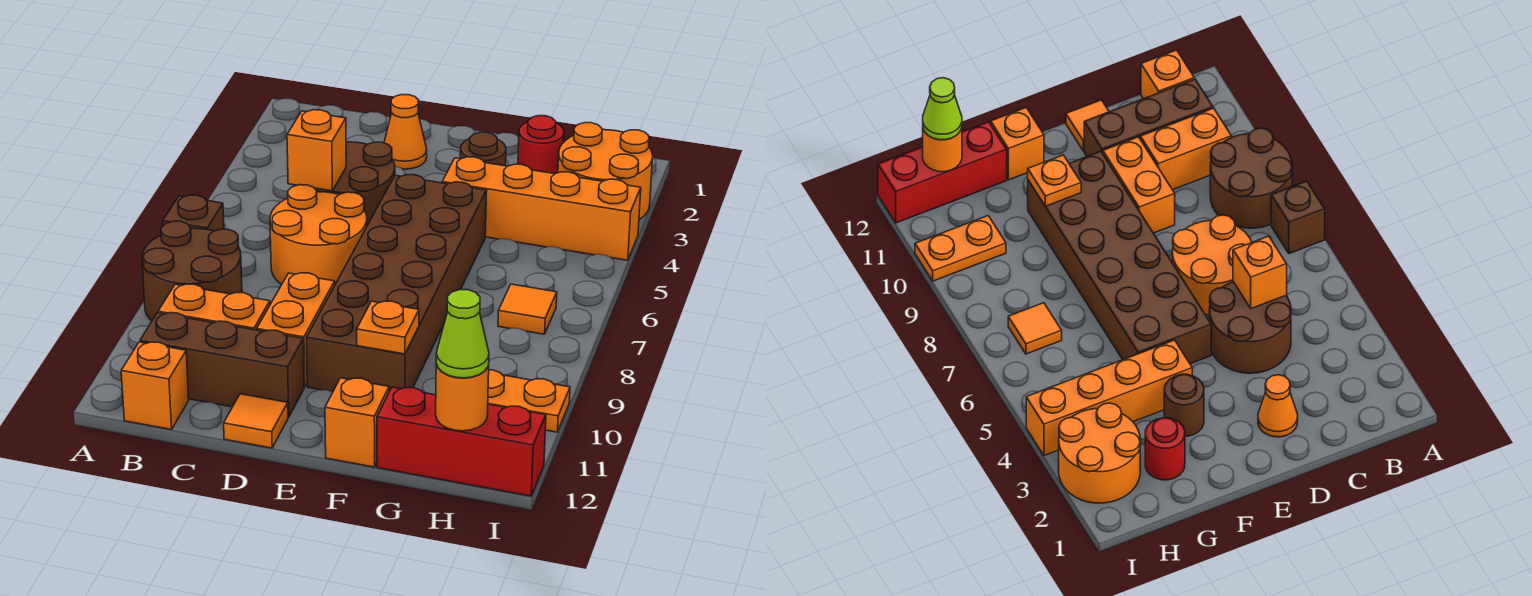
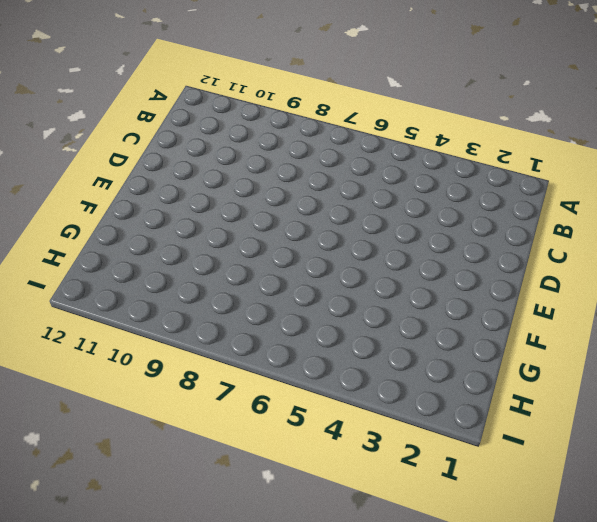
none -> brown brick A7 level 1
none -> brown round brick A8:B9 level 1
none -> orange brick B10:C10 level 1

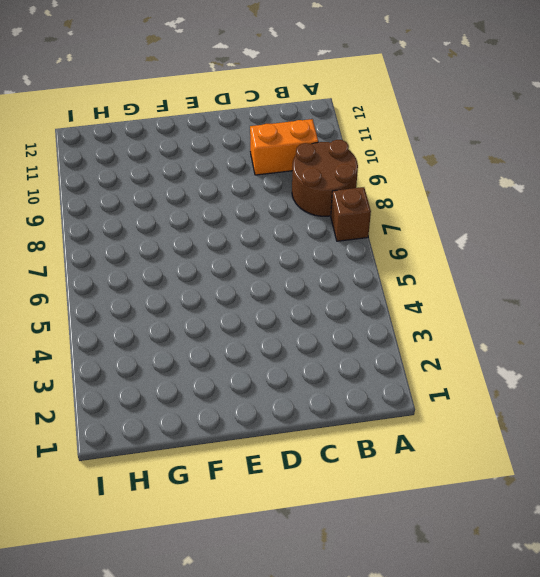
none -> brown brick B11:D11 level 1
none -> orange brick B12 level 1
none -> brown round brick C4:D5 level 1

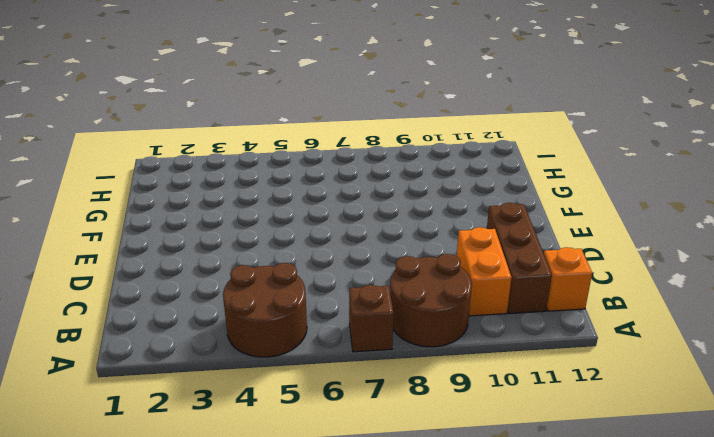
brown round brick A4:B5 level 1 -> brown round brick C4:D5 level 1
none -> orange round brick C6:D7 level 1
none -> orange cone D2 level 1
none -> orange brick D9:D10 level 1

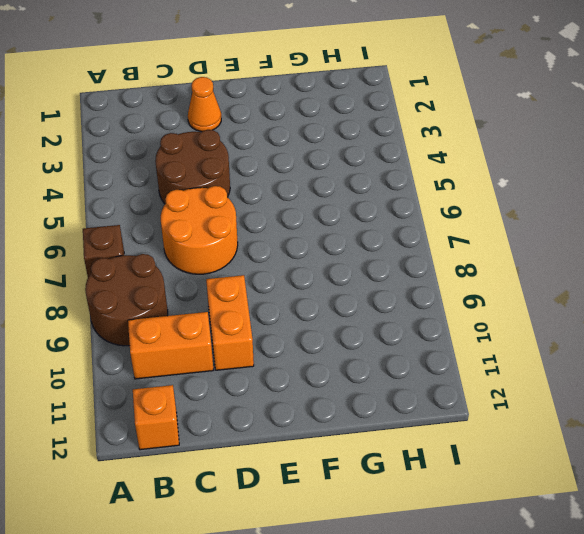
none -> brown brick B11:D11 level 1
none -> orange tile D12 level 1
none -> brown brick E5:F10 level 1

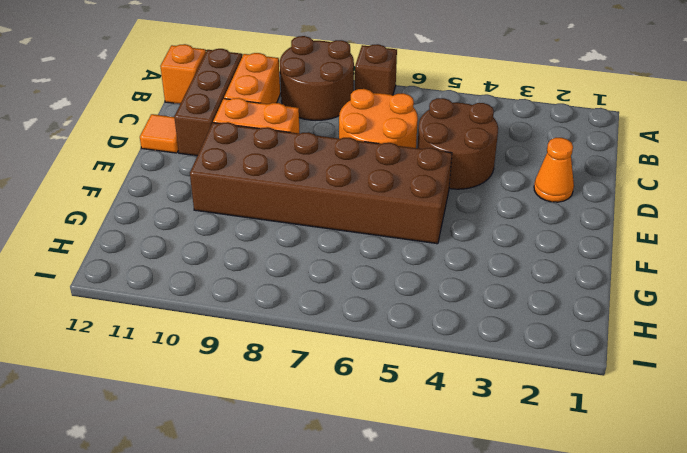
none -> brown round brick F3 level 1
none -> orange brick F4:I4 level 1
none -> orange brick F12 level 1

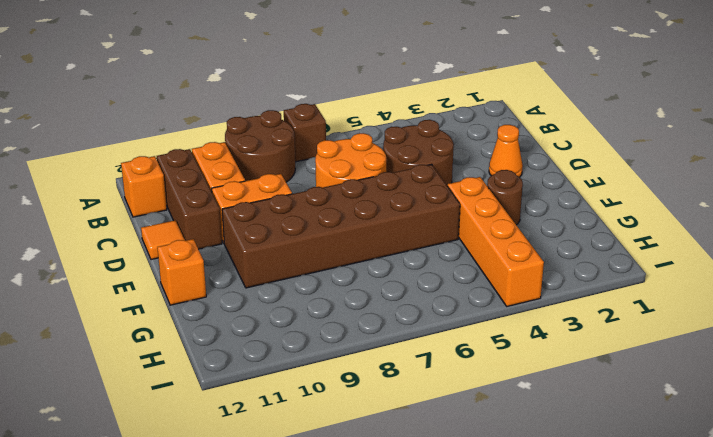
none -> red round brick G2 level 1
none -> red brick G12:I12 level 1
none -> orange round brick H2:I3 level 1

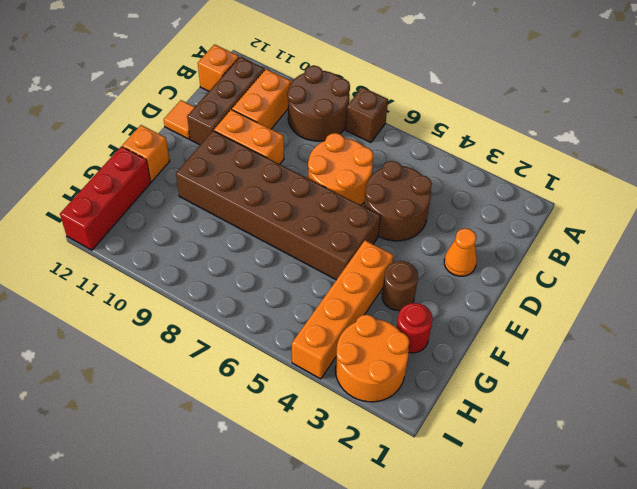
none -> orange tile H7 level 1
none -> orange plate H10:I10 level 1
none -> orange brick C5 level 2

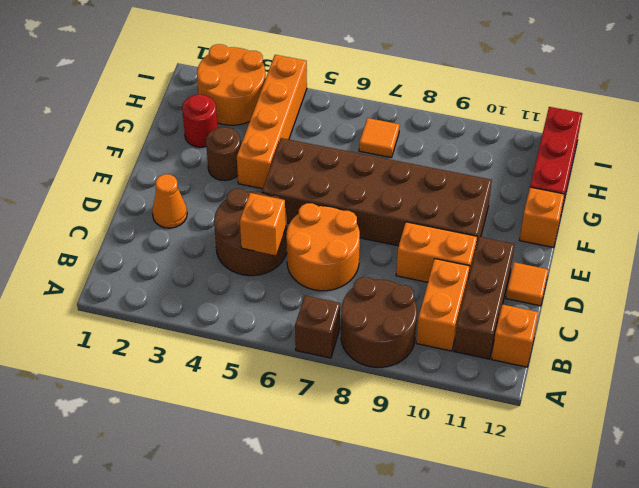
none -> orange plate H10:I10 level 1
none -> orange plate F10 level 2
none -> orange round brick H12 level 2

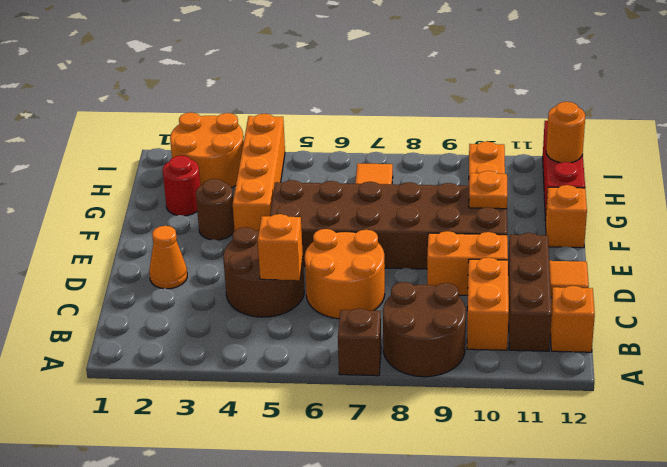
none -> lime cone H12 level 3

